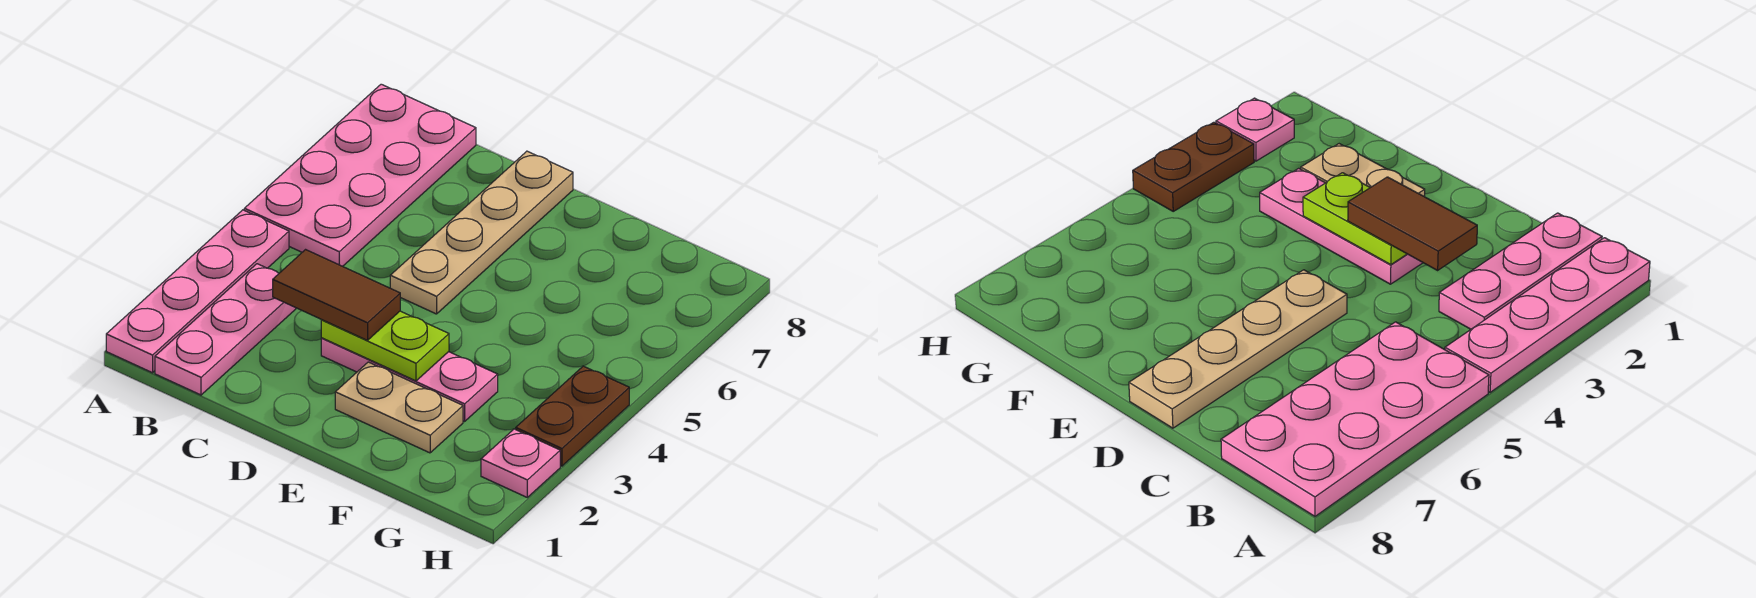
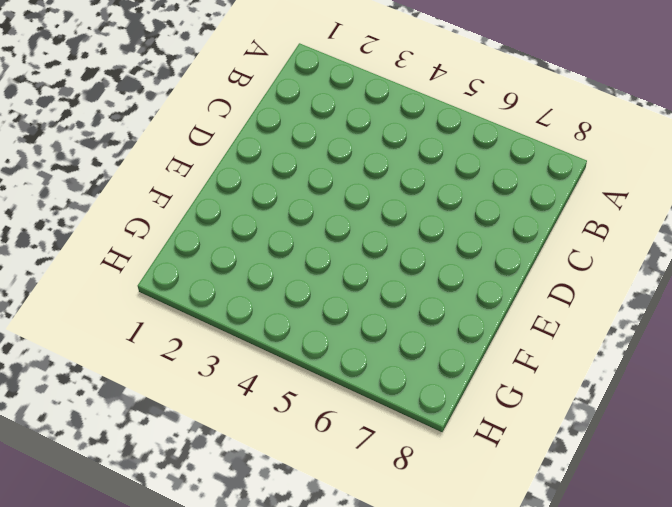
none -> pink plate A1:A4 level 1
none -> pink plate A5:B8 level 1

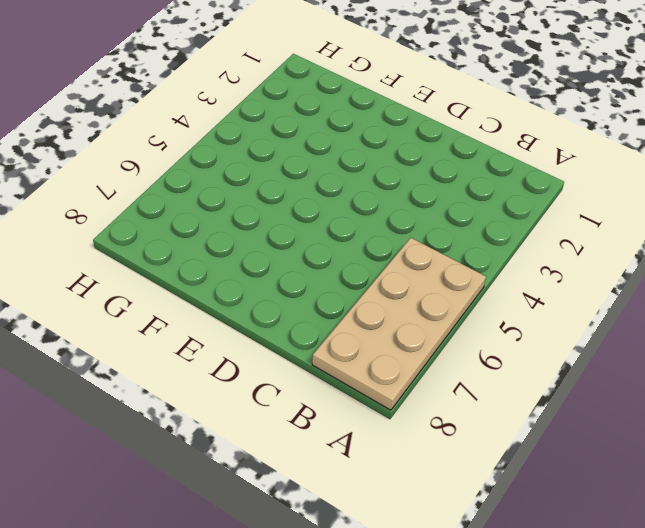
tan plate A5:B8 level 1 -> pink plate A5:B8 level 1
none -> pink plate A1:A4 level 1
none -> pink plate B1:B3 level 1

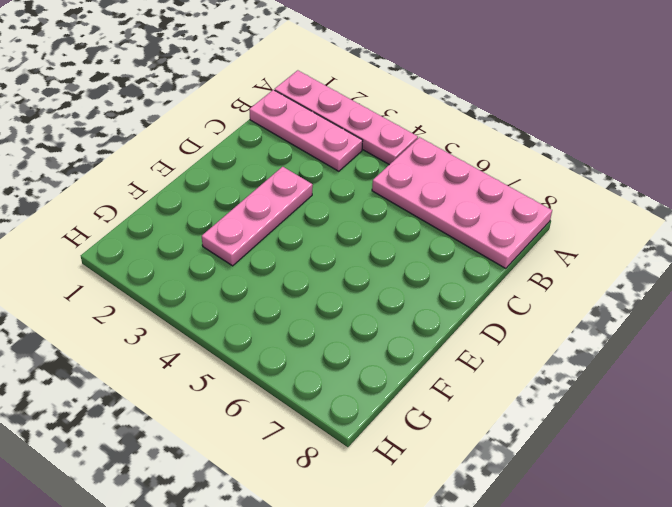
none -> tan plate D5:D8 level 1
none -> tan plate E2:F2 level 1

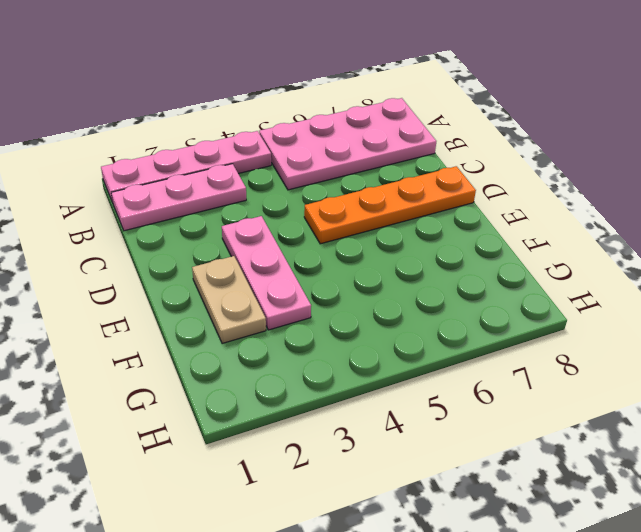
orange plate D5:D8 level 1 -> tan plate D5:D8 level 1
none -> pink plate H2 level 1
none -> brown plate H3:H4 level 1

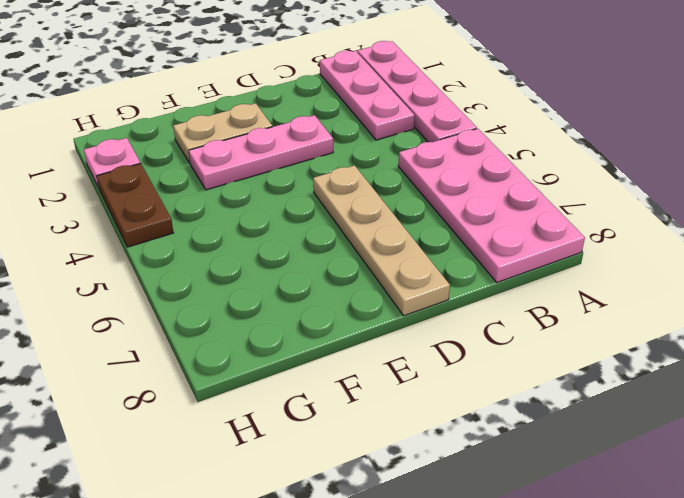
none -> lime plate D3:E3 level 2
none -> brown tile C3:D3 level 3

